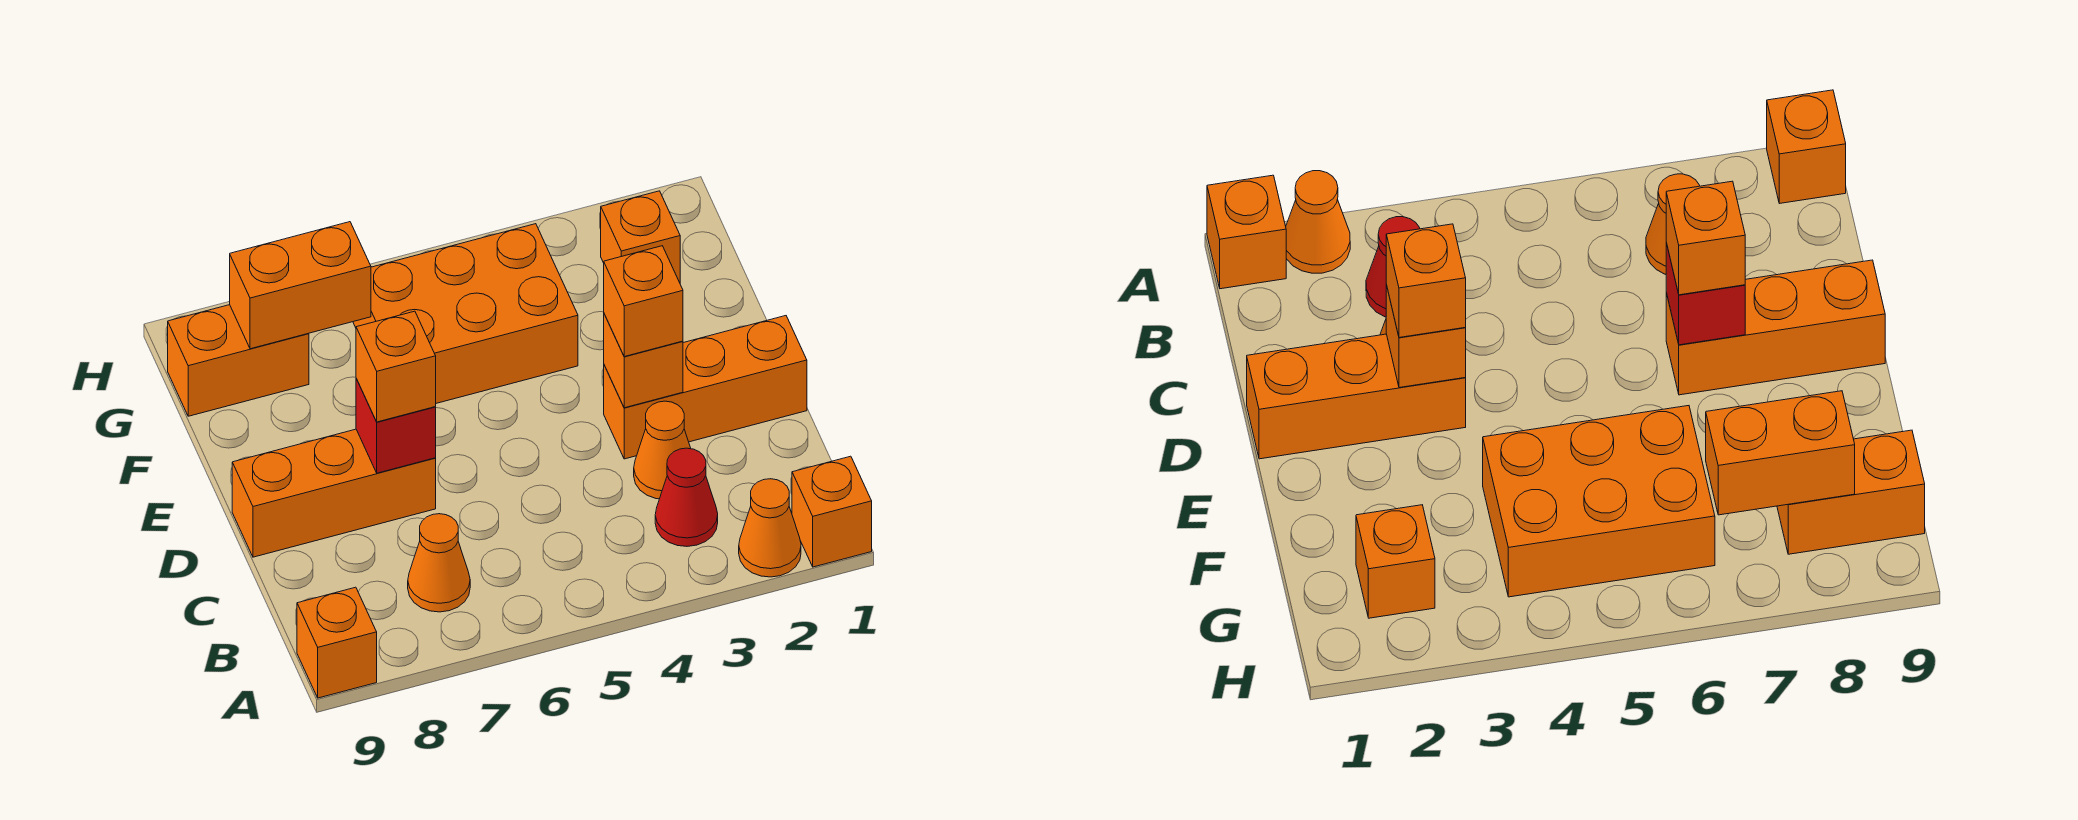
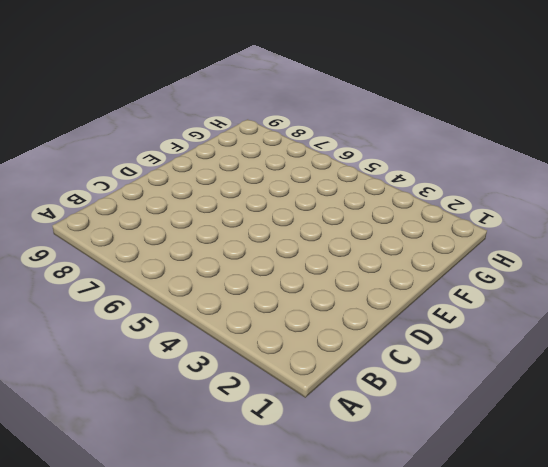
none -> orange brick A1 level 1
none -> orange cone A2 level 1
none -> orange brick A9 level 1

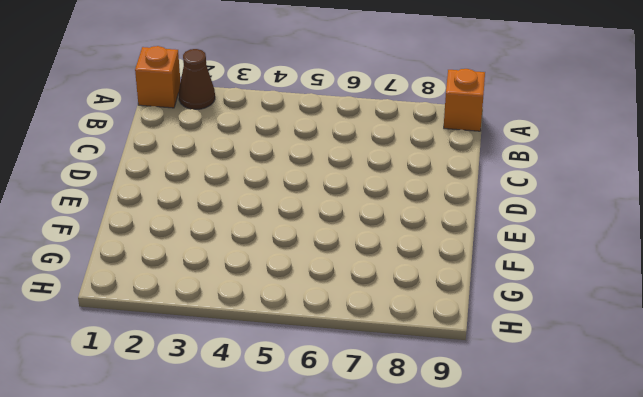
brown cone A2 level 1 -> orange cone A2 level 1
none -> red cone B3 level 1
none -> orange cone B7 level 1
none -> orange cone C3 level 1

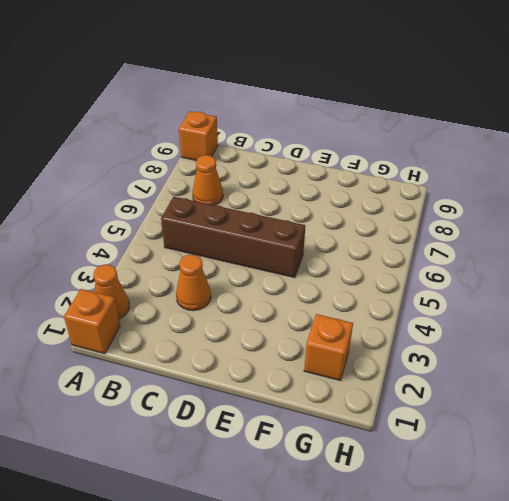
brown brick B5:E5 level 1 -> none
none -> red cone B3 level 1
none -> orange brick D1:D3 level 1
none -> orange brick D7:D9 level 1

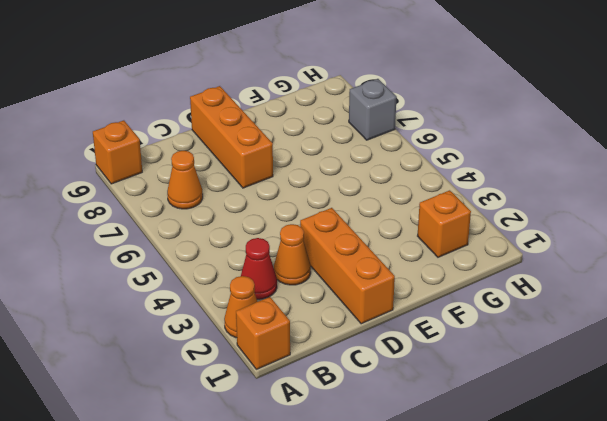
grey brick H7 level 1 -> none
none -> orange brick F4:G6 level 1
none -> orange brick G8:G9 level 1
none -> orange brick D3 level 2

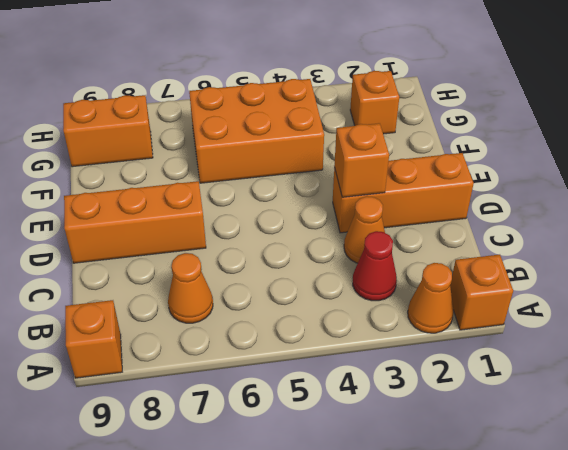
none -> red brick D7 level 2
none -> orange brick G7:G8 level 2
none -> orange brick D3 level 3

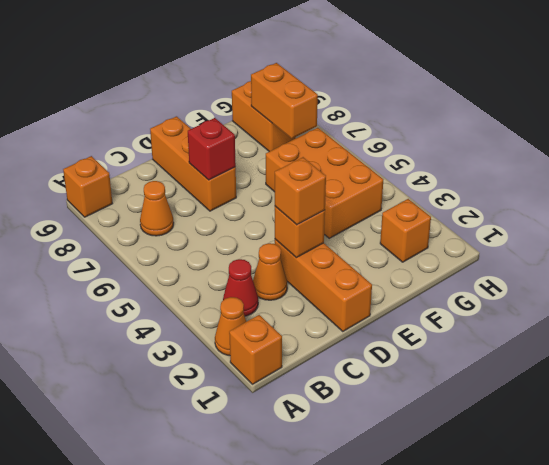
none -> orange brick D7 level 3

